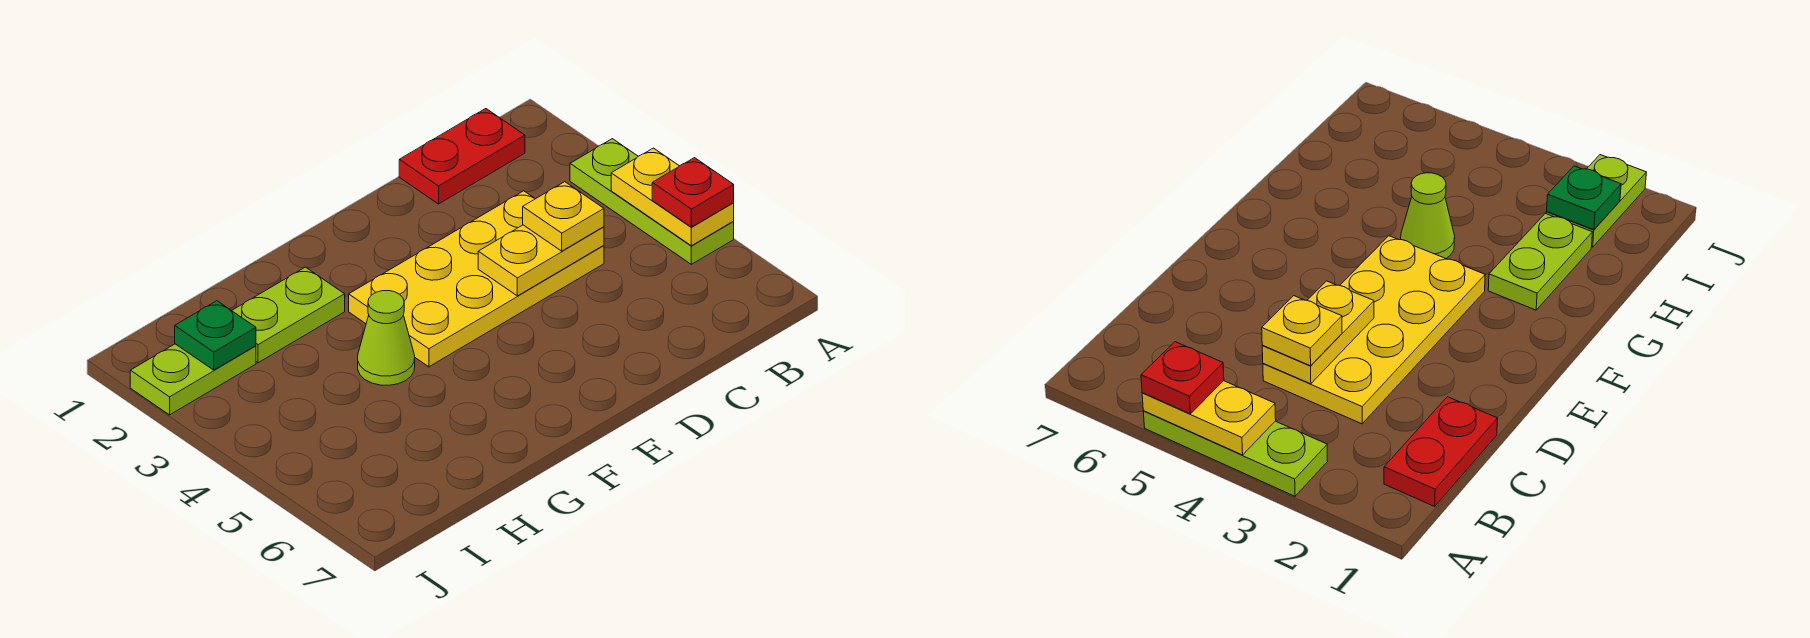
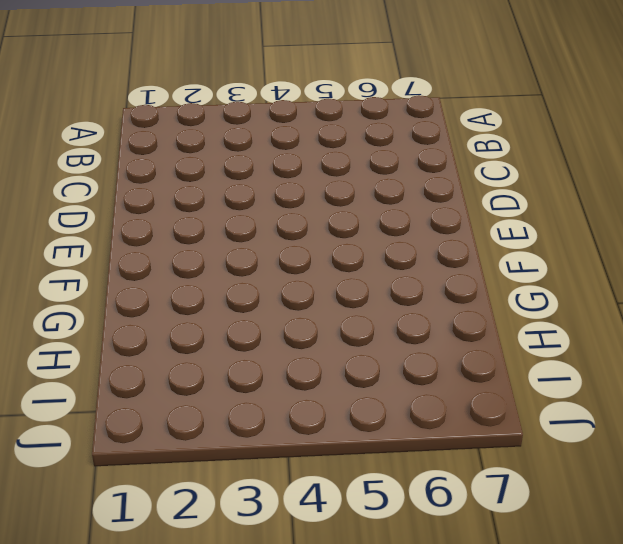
none -> lime plate A3:A5 level 1
none -> red plate B1:C1 level 1

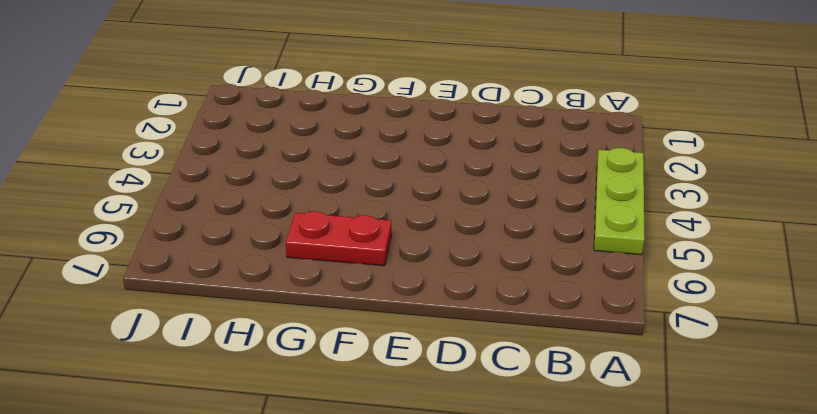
red plate F6:G6 level 1 -> red plate B1:C1 level 1
none -> yellow plate C3:F4 level 1
none -> lime plate G2:H2 level 1

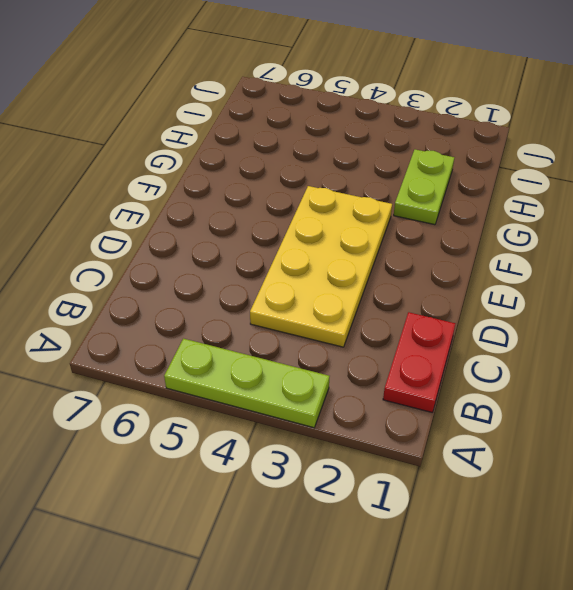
none -> lime cone G4 level 1
none -> lime plate I2:J2 level 1

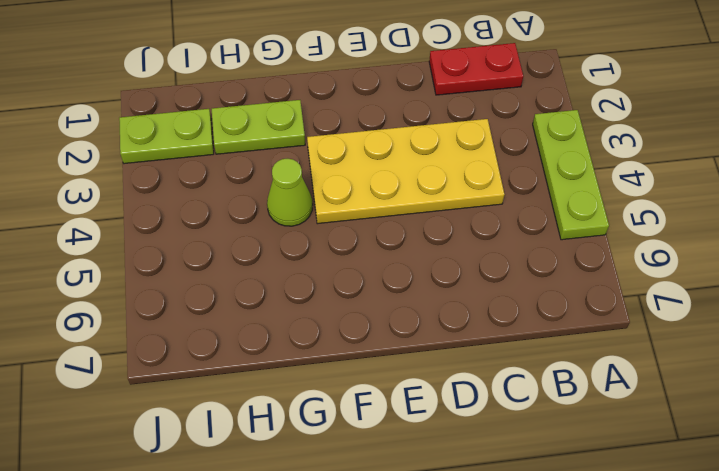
none -> yellow plate A4:A5 level 2
none -> yellow plate C4:D4 level 2

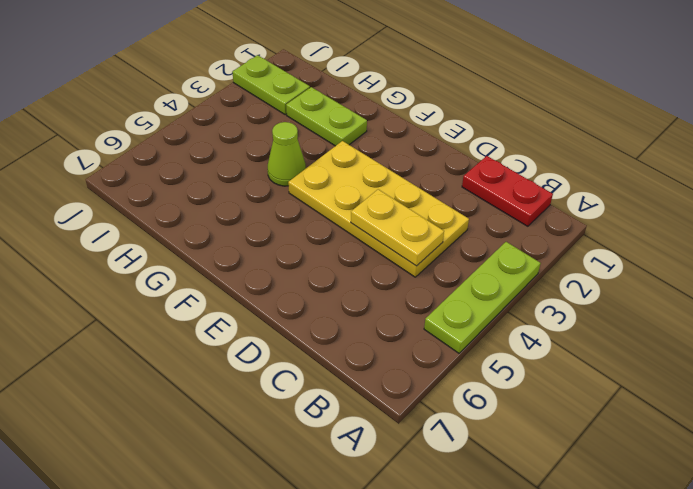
none -> yellow plate A4:A5 level 2
none -> green plate I2 level 2

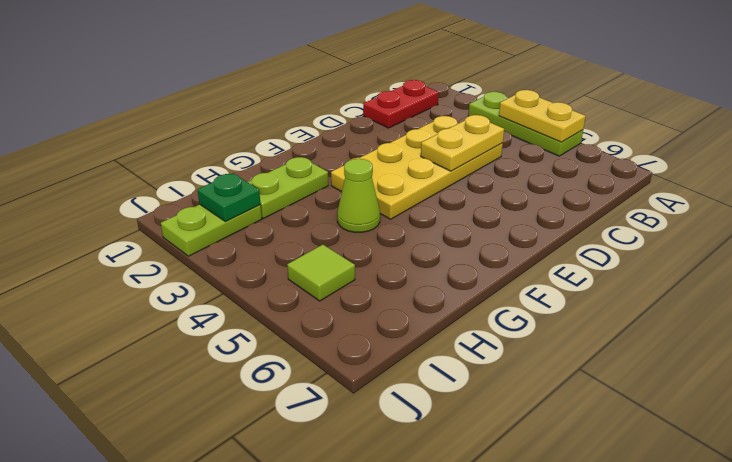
lime tile I5 level 1 -> none
none -> red plate A5 level 3
none -> yellow plate C4 level 3

